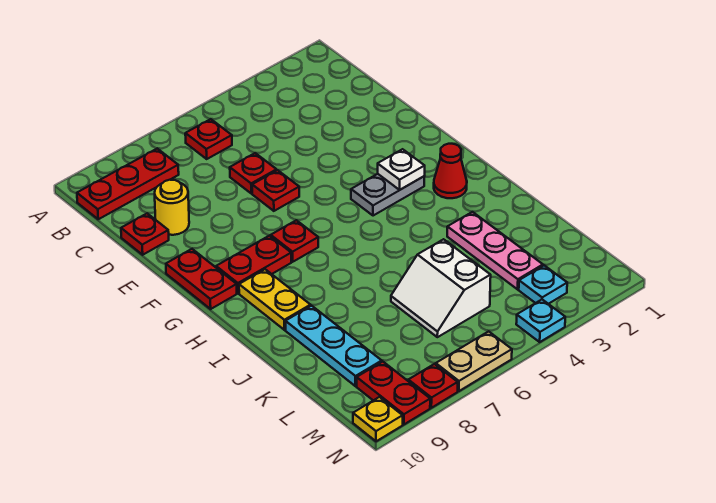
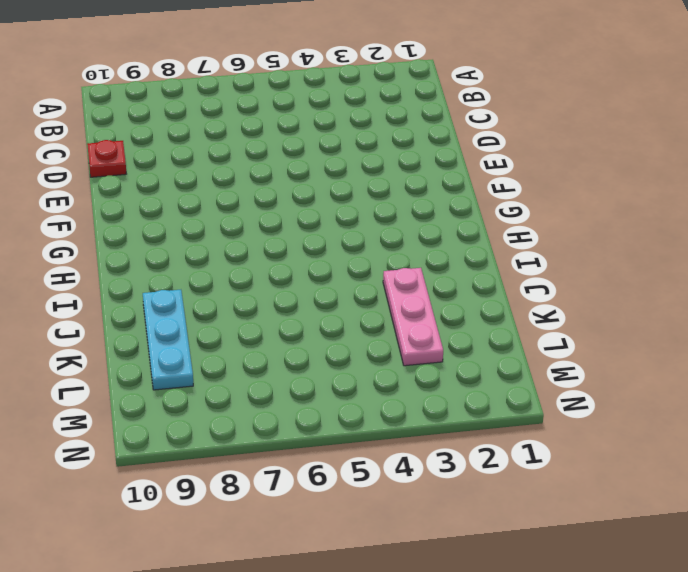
none -> red plate B6 level 1
none -> red plate B8:B10 level 1
none -> red plate D6 level 1

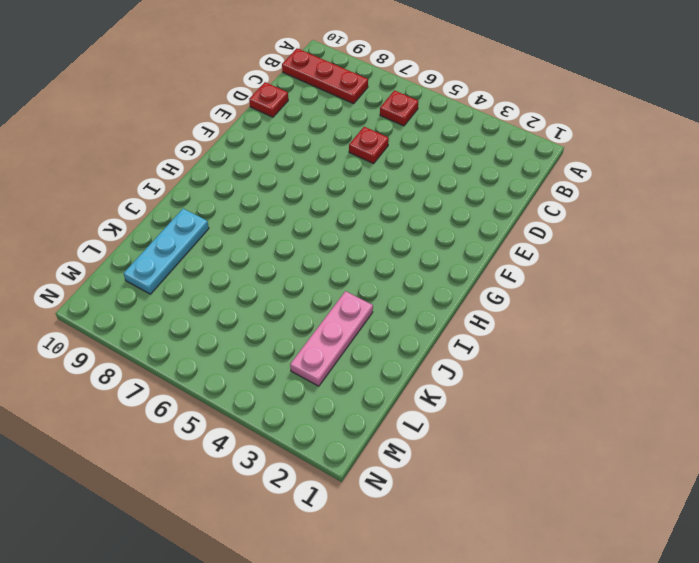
none -> yellow round brick D9 level 1
none -> red plate E6 level 1
none -> red plate F10:G10 level 1

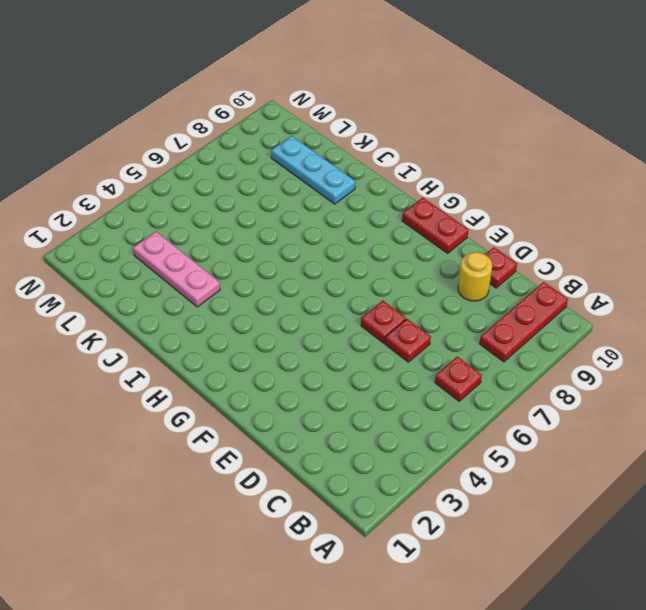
none -> grey plate G3:G4 level 1
none -> red plate G7 level 1
none -> red plate G8:G9 level 1

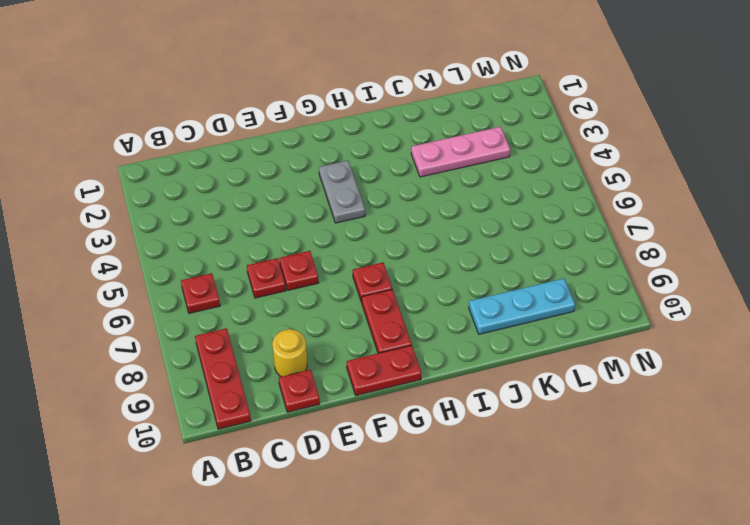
none -> red cone H2 level 1
none -> yellow plate H9:I9 level 1
none -> white slope K5:L6 level 1 top 5

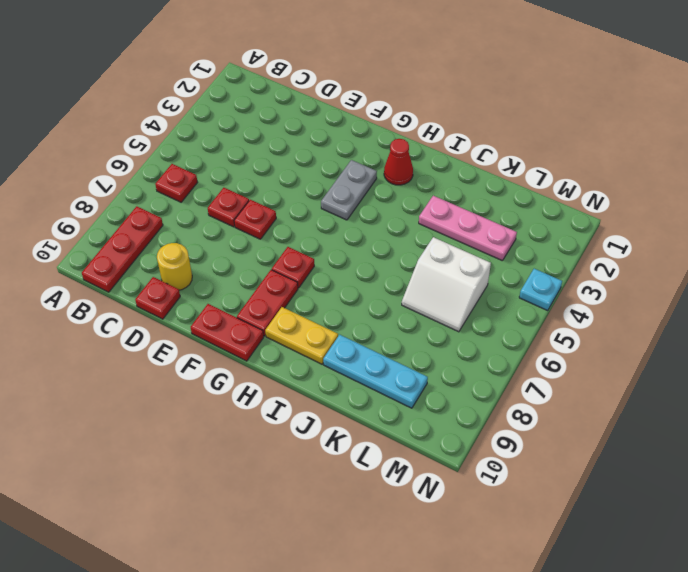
none -> cyan plate M3 level 1
none -> red plate M9:N9 level 1
none -> tan plate N6:N7 level 1

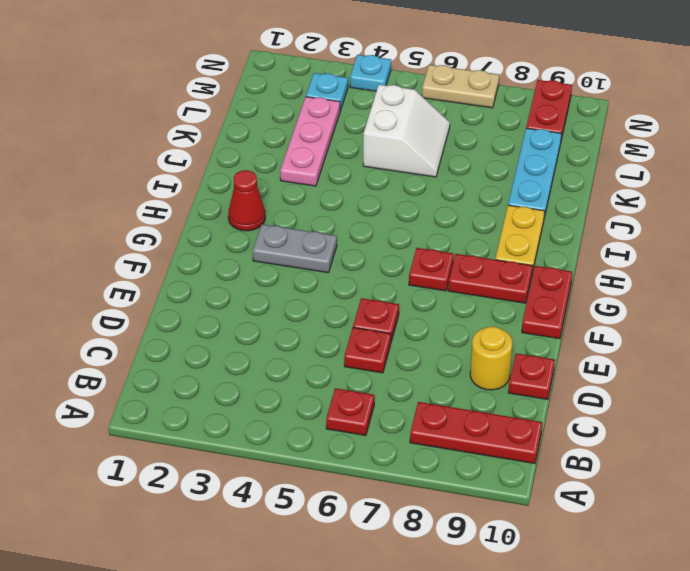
none -> red plate N8 level 1
none -> yellow plate N10 level 1
none -> white plate G3 level 2

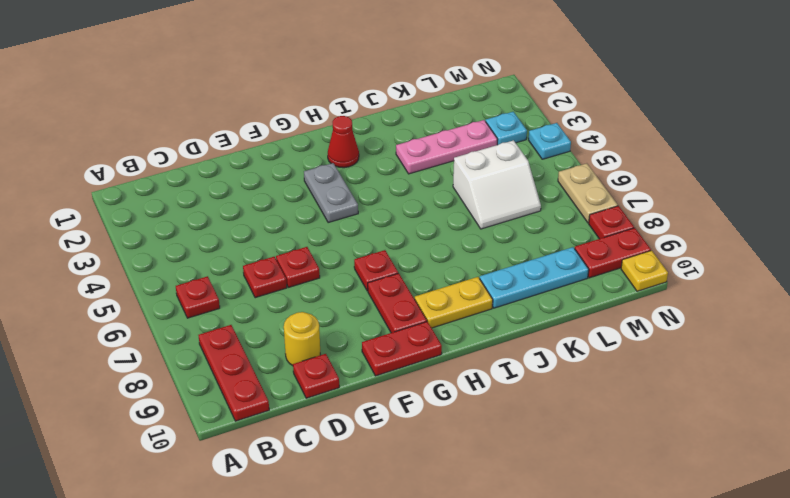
none -> white plate G3 level 2

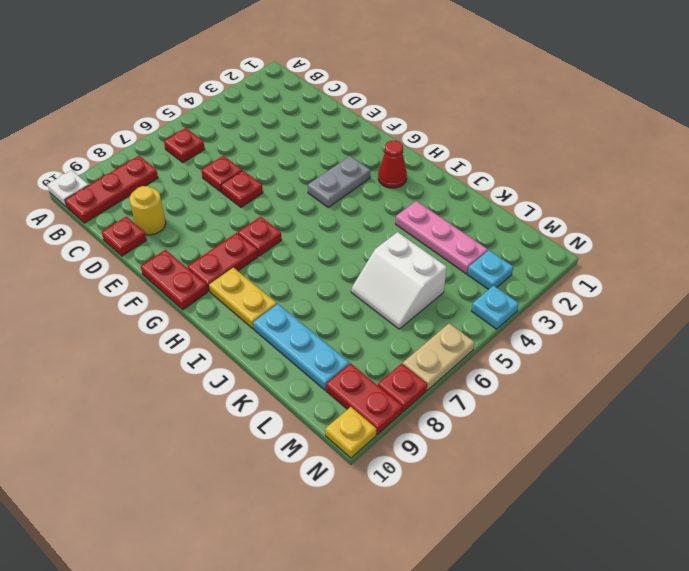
white plate A10 level 1 -> white plate G3 level 2

